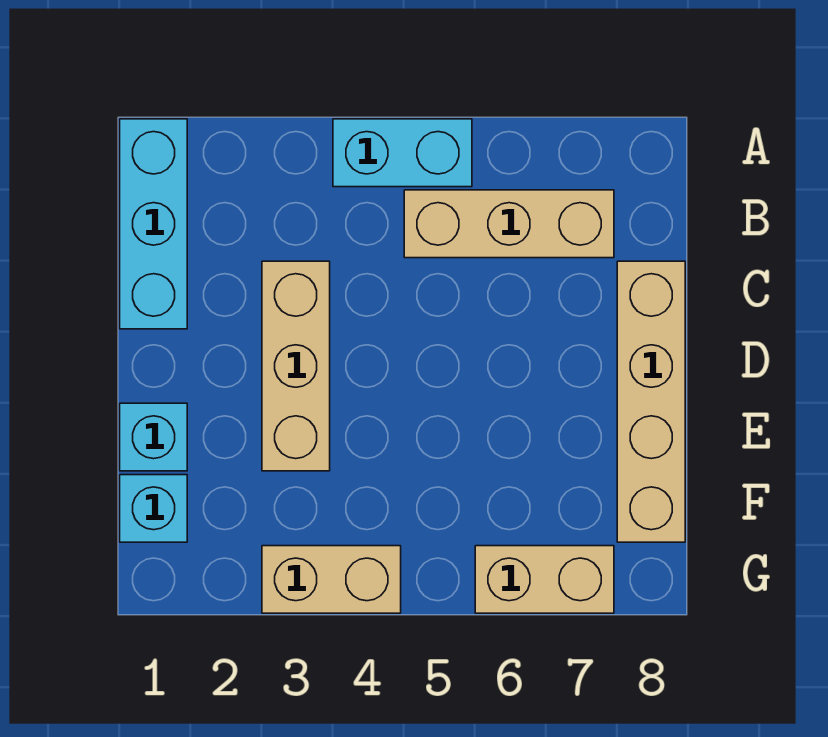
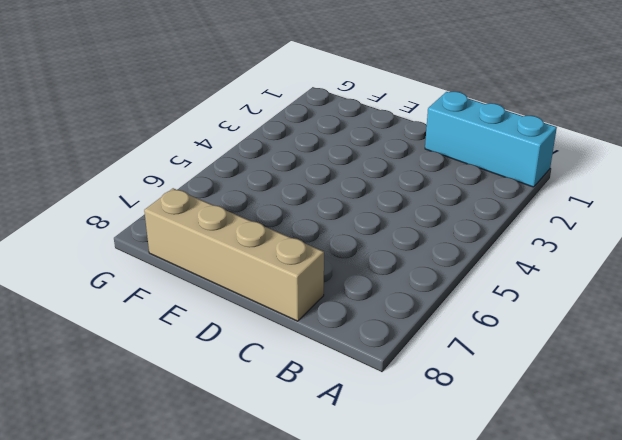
none -> cyan brick A4:A5 level 1
none -> tan brick B5:B7 level 1

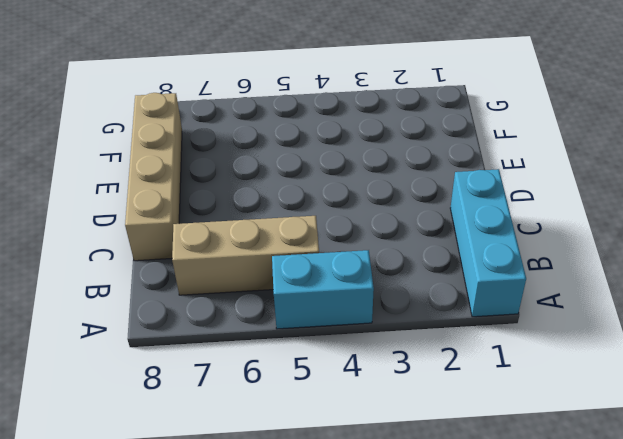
none -> tan brick C3:E3 level 1
none -> cyan brick E1 level 1

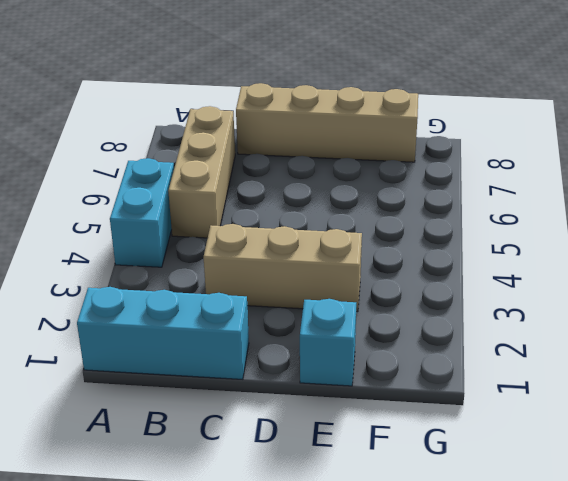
none -> cyan brick F1 level 1
none -> tan brick G3:G4 level 1

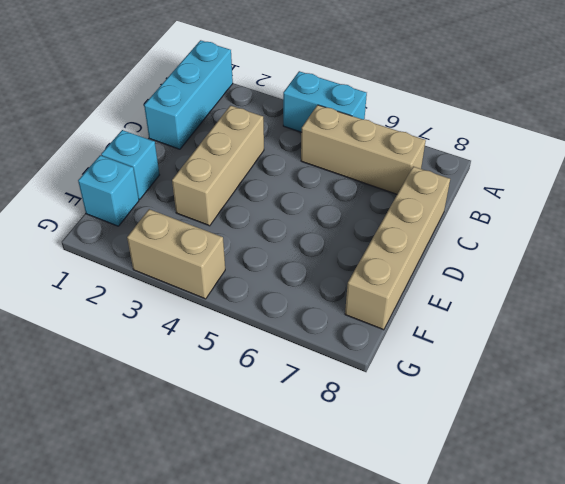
none -> tan brick G6:G7 level 1

